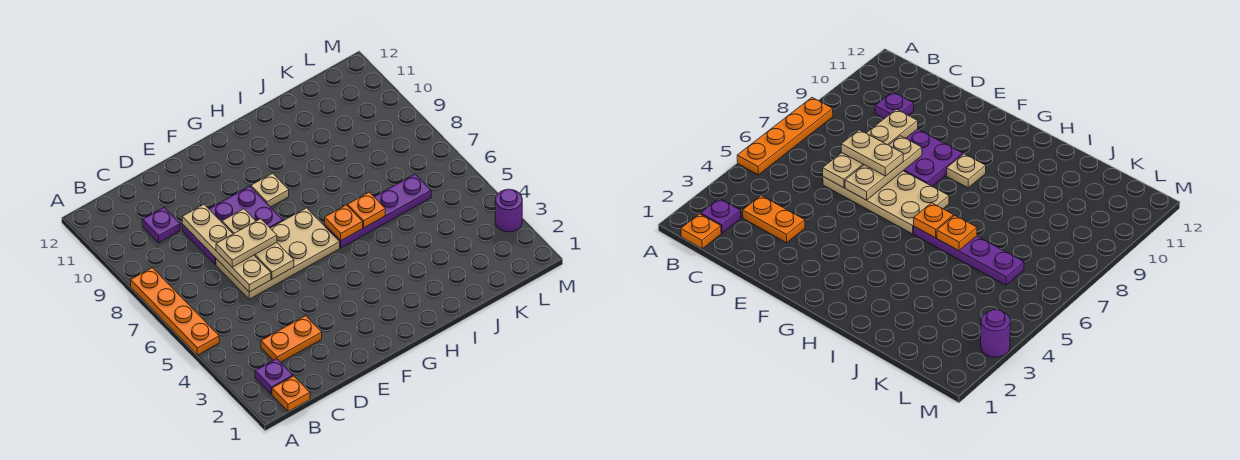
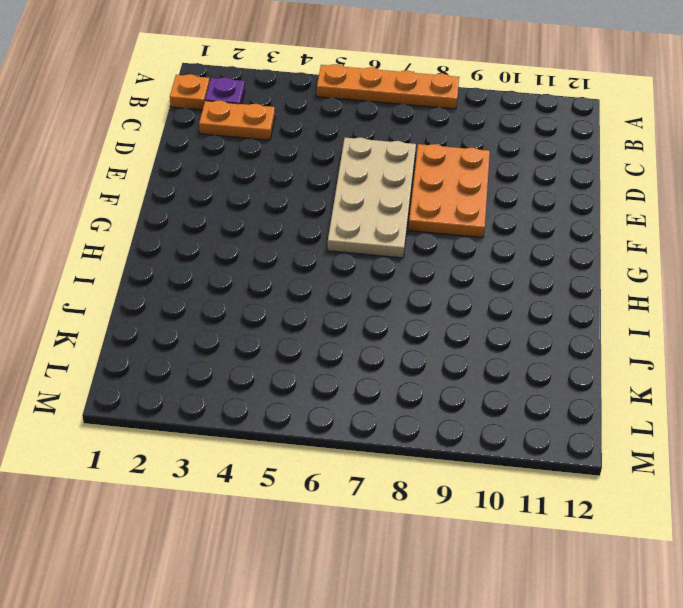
orange plate C2:C3 level 1 -> orange plate C3:D3 level 1
orange plate D8:F9 level 1 -> purple plate D8:F9 level 1
none -> purple plate C10 level 1
none -> tan plate G9 level 1
none -> purple plate H6:K6 level 1

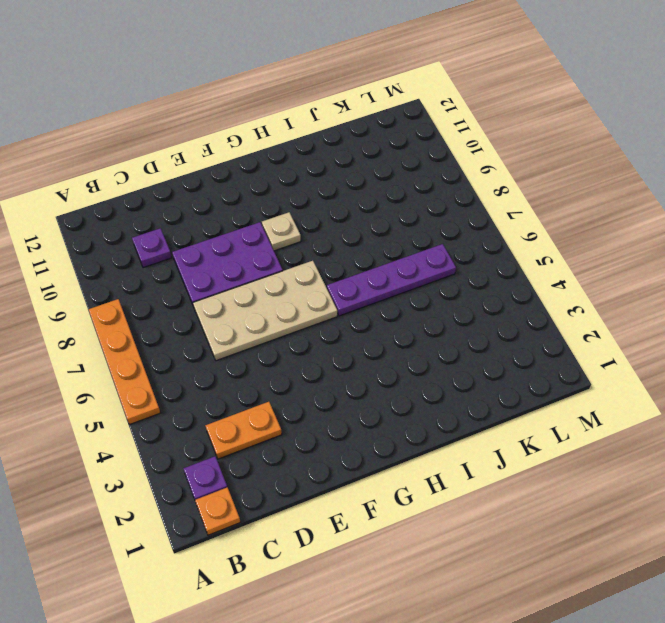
none -> purple round brick M3 level 1
none -> tan plate D6:D9 level 2
none -> tan plate E6:E8 level 2

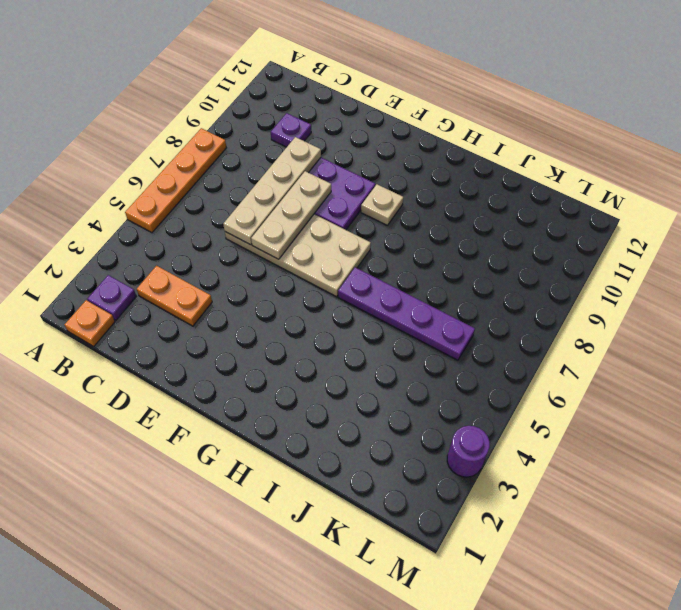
none -> orange plate H6 level 2
none -> orange plate I6 level 2
none -> tan plate D7:E7 level 3

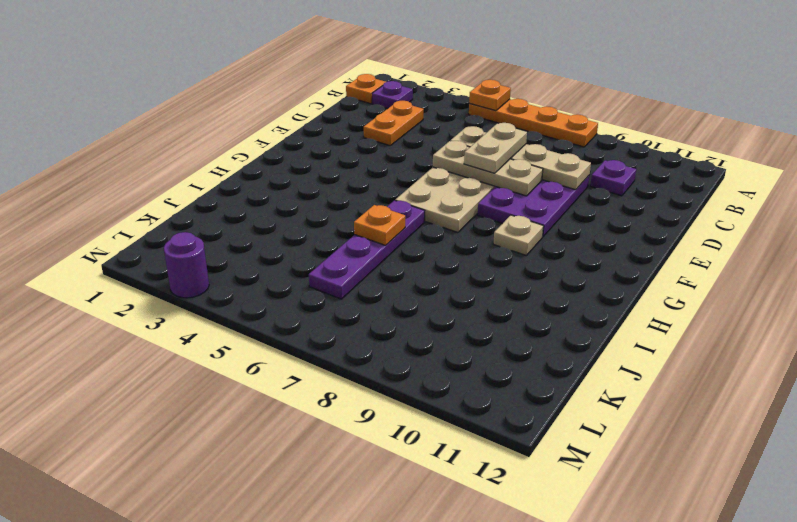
orange plate A5 level 2 -> orange plate H6 level 2

